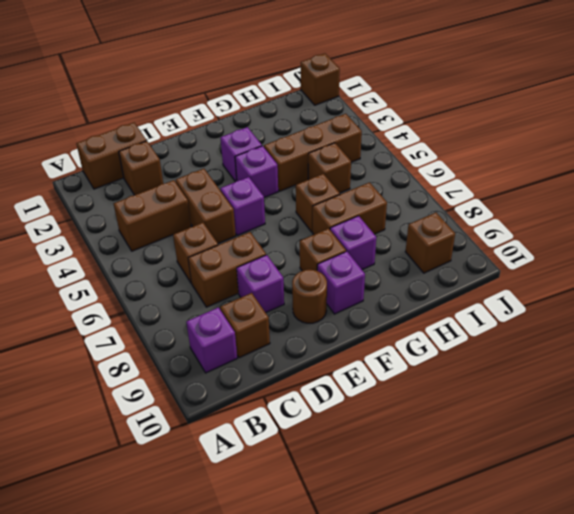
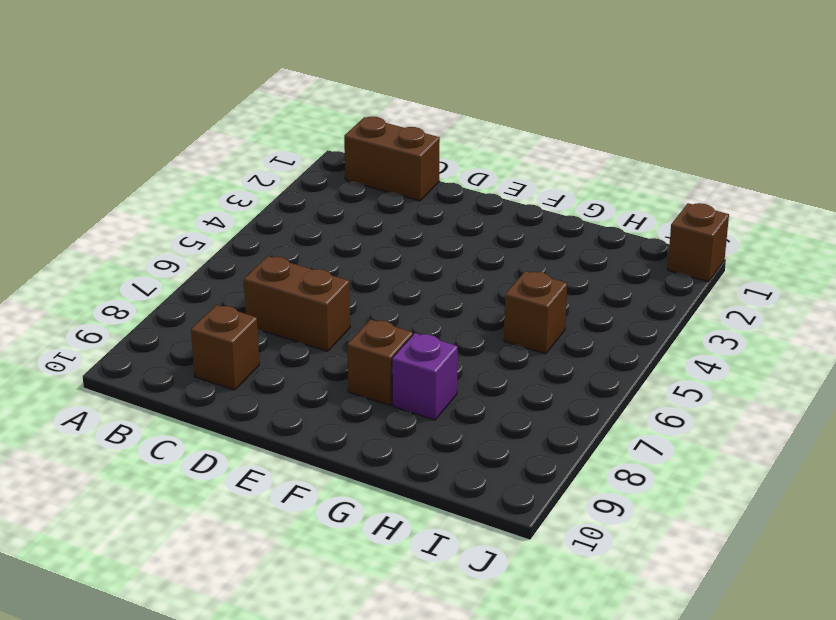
none -> brown brick B4:C4 level 1
none -> purple brick B9 level 1
none -> brown brick C2 level 1

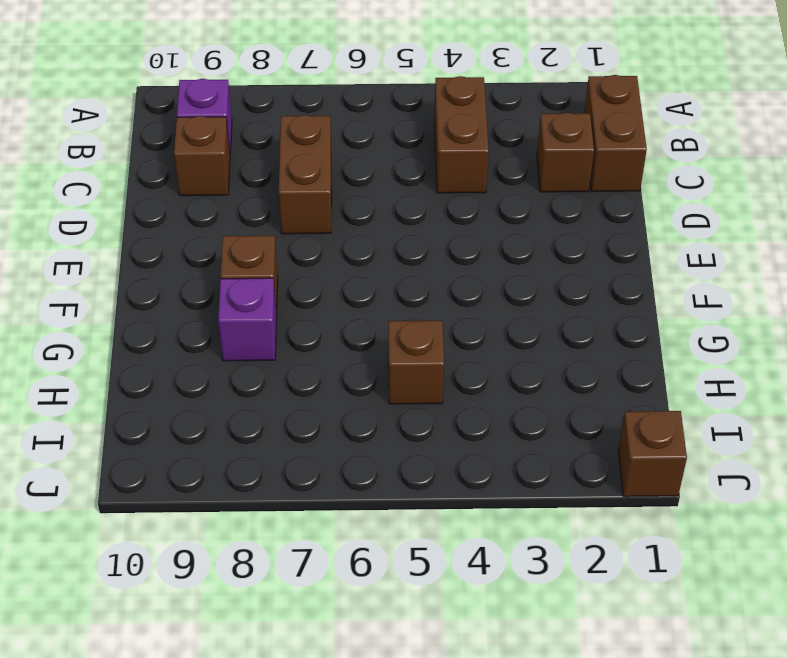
none -> brown brick C6 level 1
none -> brown brick D4:D5 level 1
none -> purple brick D8 level 1

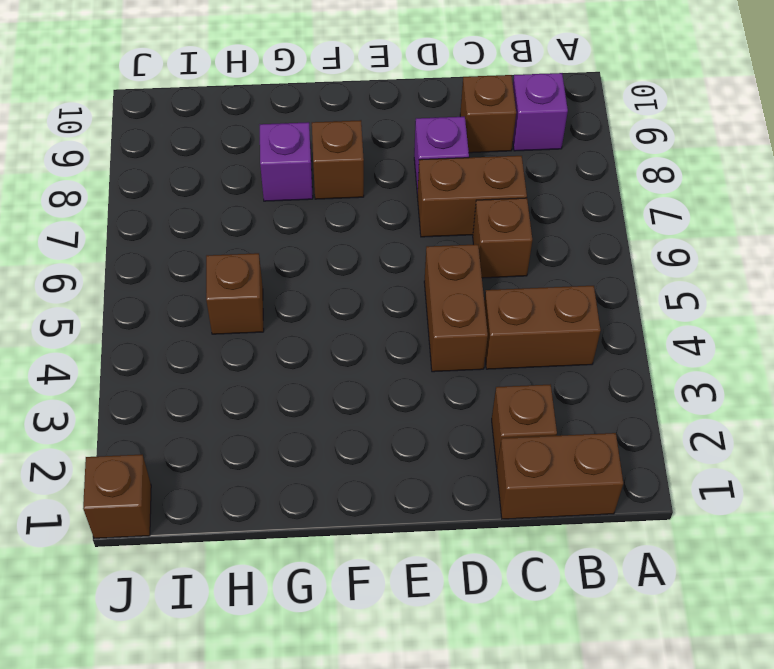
none -> purple brick E5 level 1
none -> brown round brick E9 level 1
none -> purple brick F3 level 1

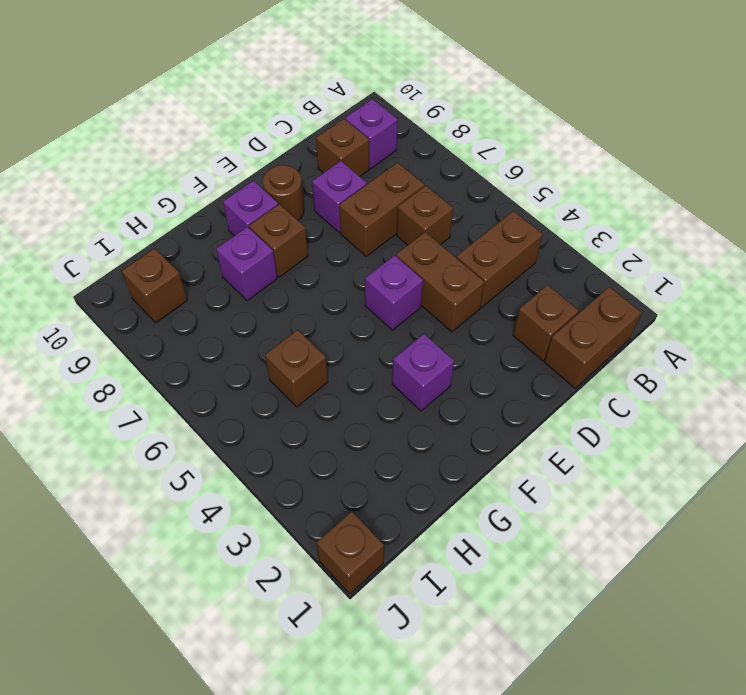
none -> purple brick F4 level 1
none -> brown brick G4:I4 level 1
none -> brown brick G6 level 1

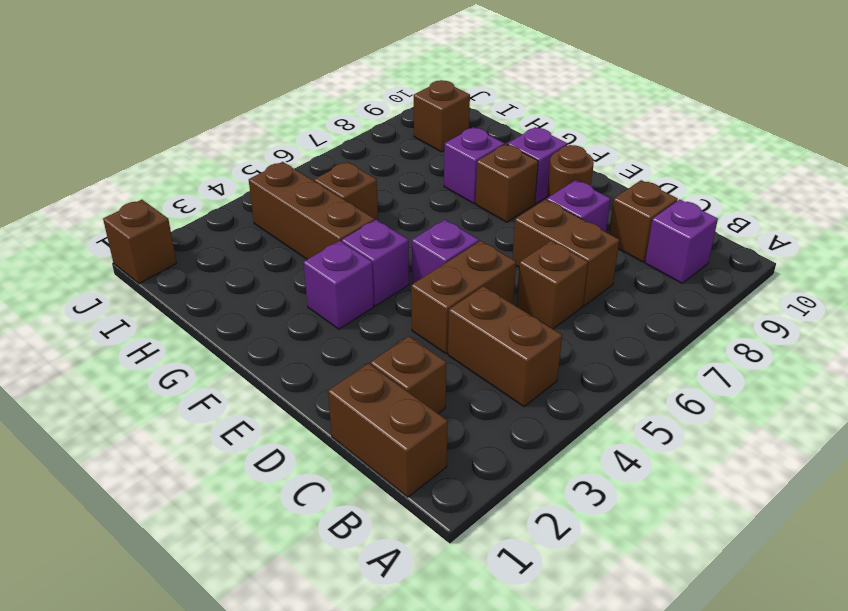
none -> brown brick G6 level 1
none -> brown brick G7:H7 level 1

